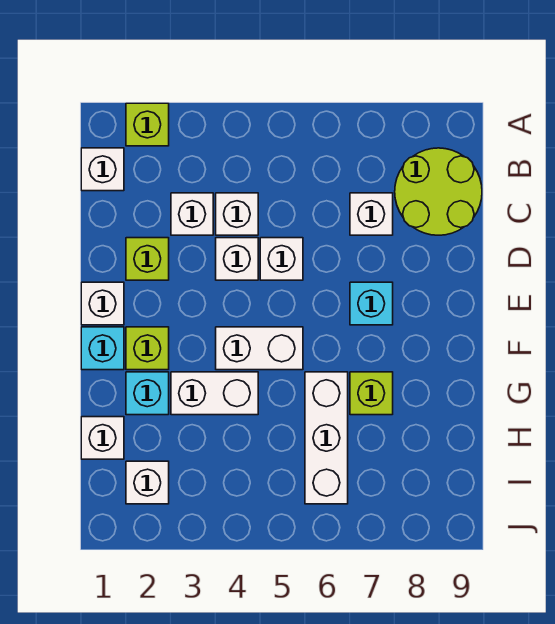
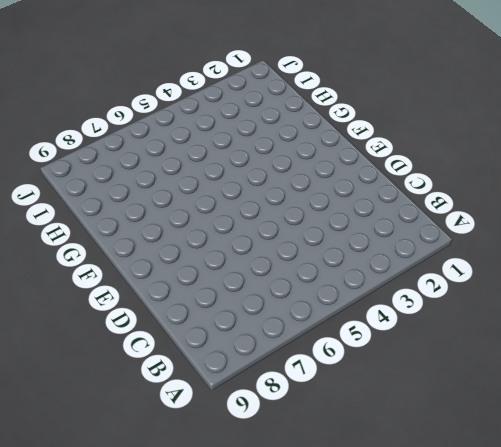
none -> lime brick A2 level 1
none -> white brick B1 level 1
none -> lime round brick B8:C9 level 1

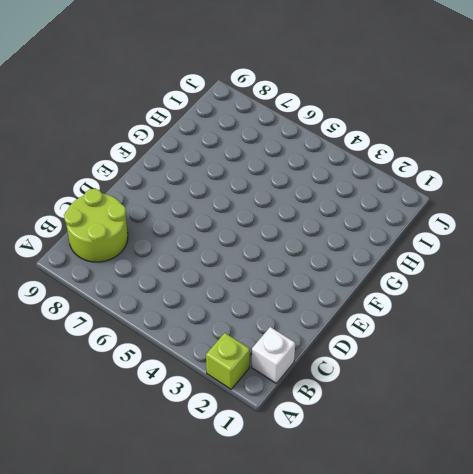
none -> white brick C3 level 1
none -> white brick C4 level 1
none -> white brick C7 level 1

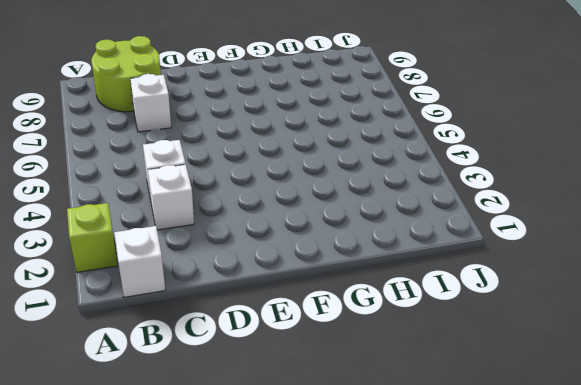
none -> lime brick D2 level 1
none -> white brick D4 level 1
none -> white brick D5 level 1

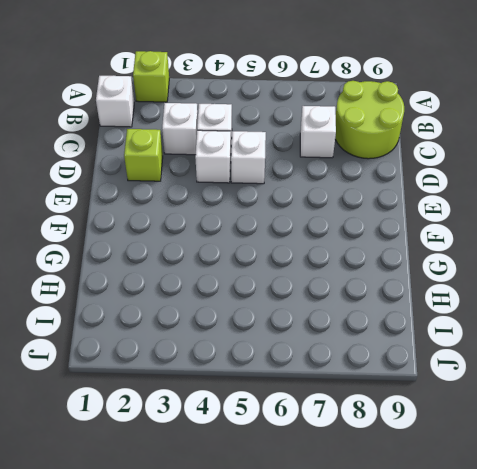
none -> white brick E1 level 1
none -> cyan brick E7 level 1
none -> cyan brick F1 level 1

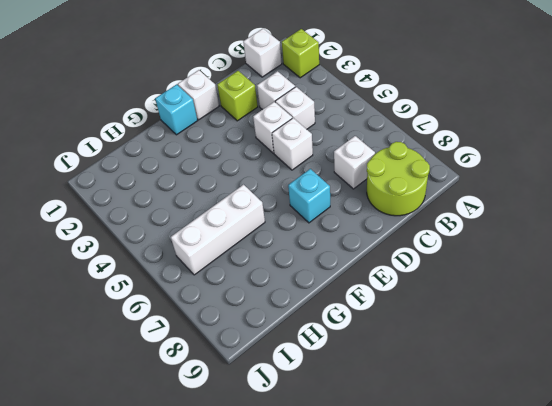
none -> lime brick F2 level 1
none -> white brick F4:F5 level 1
none -> cyan brick G2 level 1

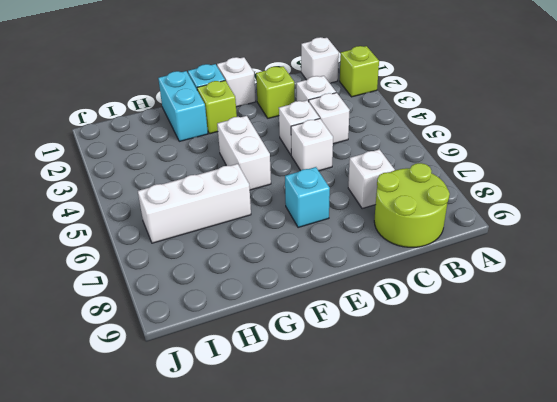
cyan brick G1:G2 level 1 -> cyan brick G2 level 1
none -> white brick G3:G4 level 1
none -> lime brick G7 level 1
none -> white brick H1 level 1

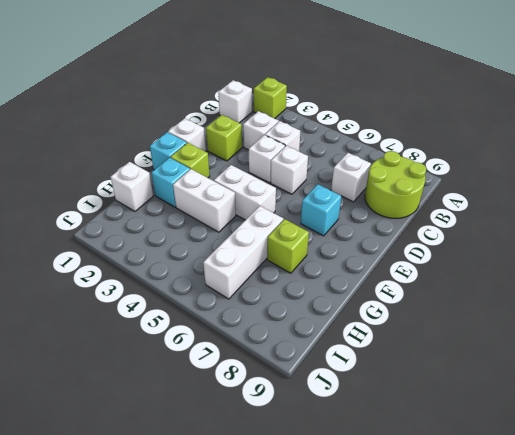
none -> white brick I2 level 1

